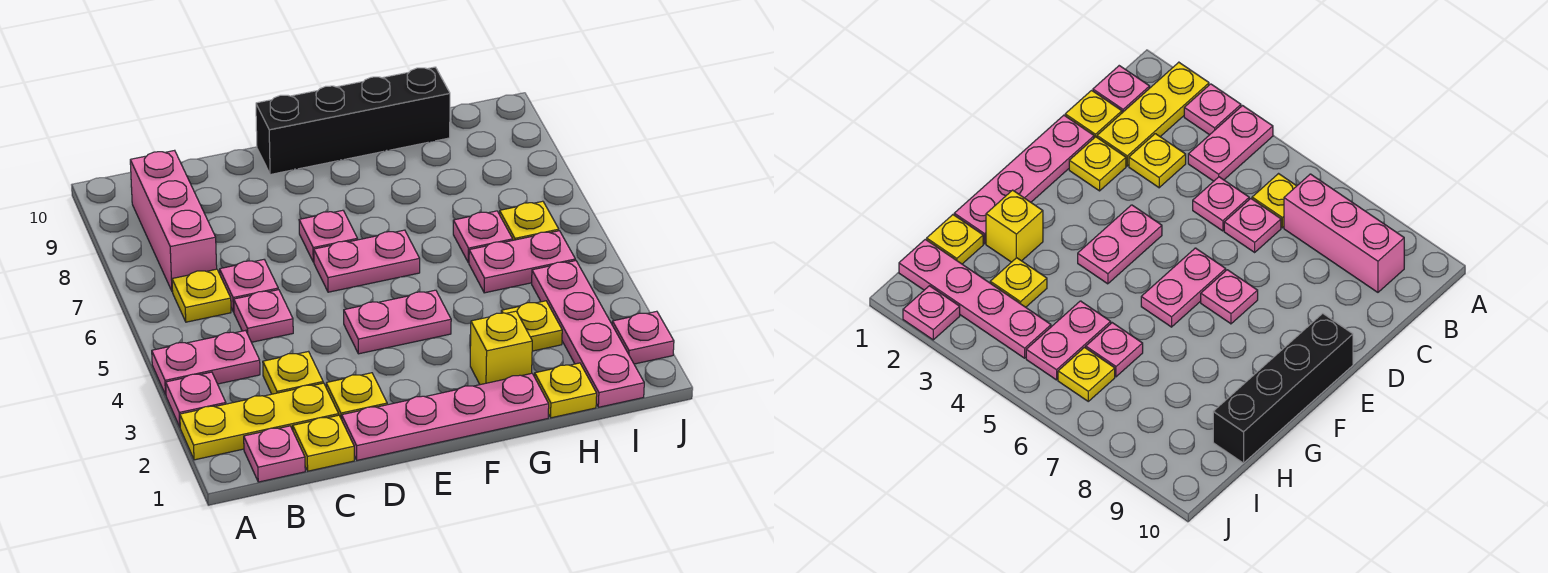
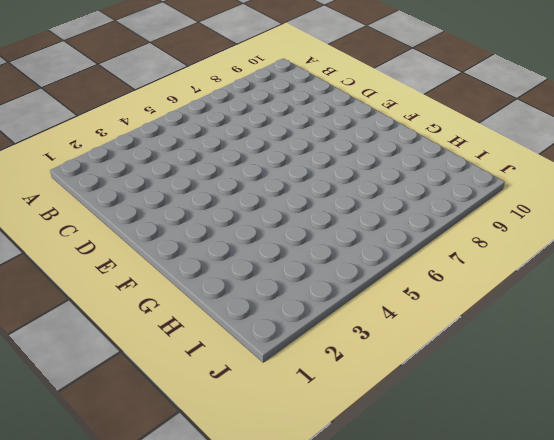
none -> yellow plate A2:C2 level 1
none -> pink plate A3 level 1
none -> pink plate A4:B4 level 1

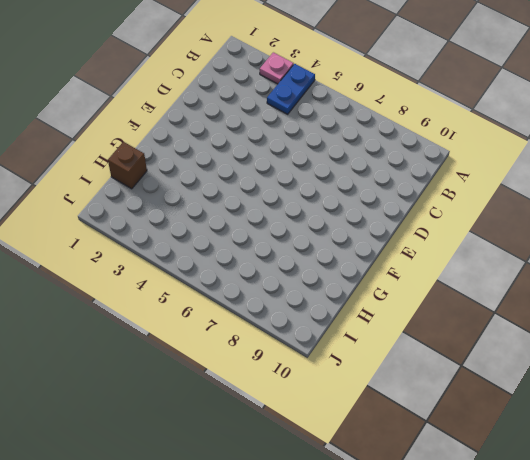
blue plate A4:B4 level 1 -> pink plate A4:B4 level 1
brown brick H1 level 1 -> yellow plate H1 level 1
none -> yellow plate A2:C2 level 1
none -> pink plate B1 level 1
none -> yellow plate B6 level 1

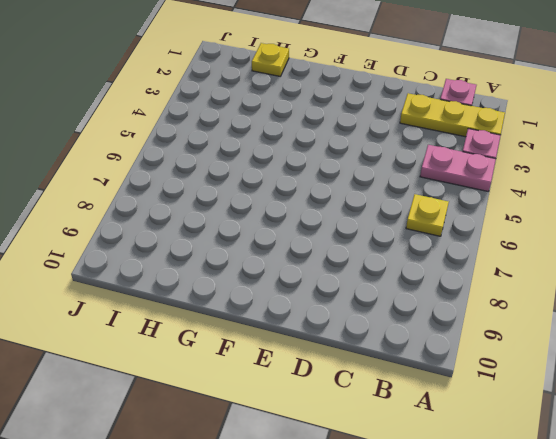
none -> pink brick B7:B9 level 1
none -> yellow plate C1 level 1
none -> yellow plate C3 level 1

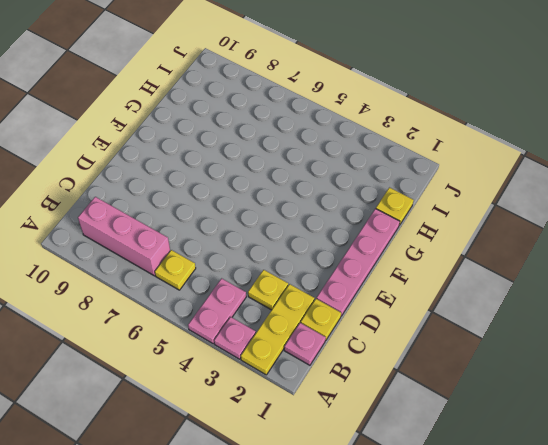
none -> pink plate C5 level 1
none -> pink plate C6 level 1
none -> yellow plate D2 level 1

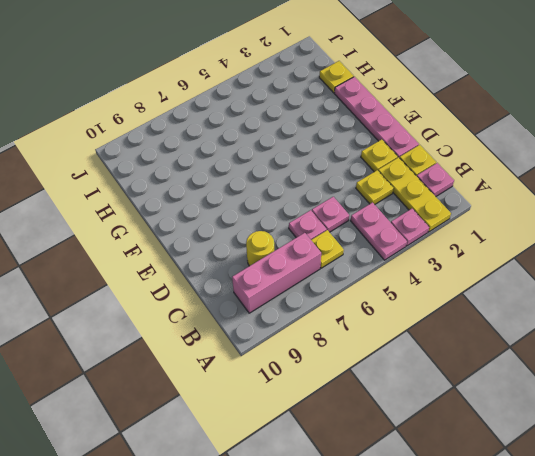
yellow round brick C8 level 1 -> none
none -> pink plate E4:F4 level 1
none -> pink plate E6:F6 level 1
none -> pink plate E7 level 1

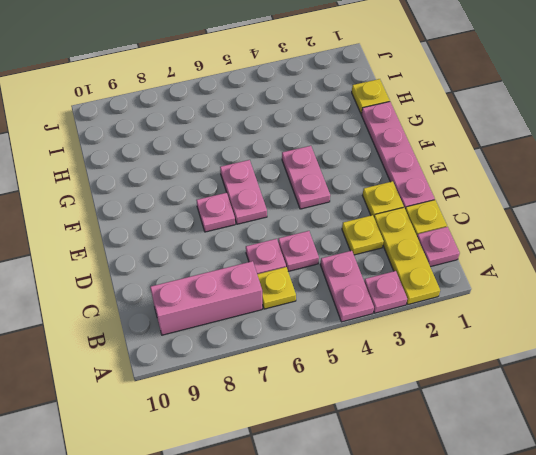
none -> black brick E10:H10 level 1
none -> yellow brick G2 level 1
none -> yellow plate H3 level 1

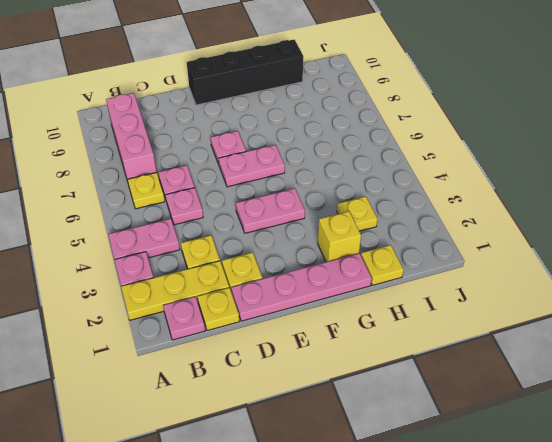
none -> pink plate H5:I5 level 1
none -> pink plate H6 level 1
none -> pink plate I1:I4 level 1

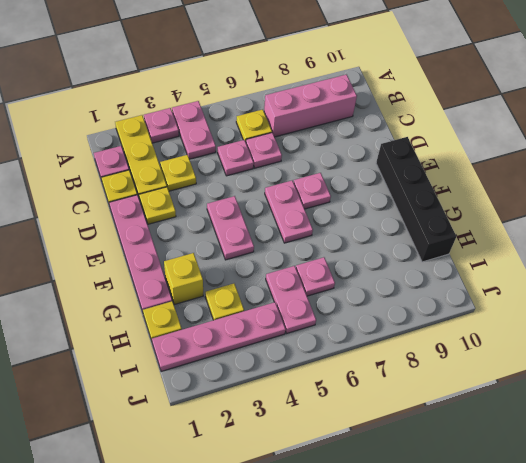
none -> yellow plate I6 level 1
none -> pink plate J2 level 1

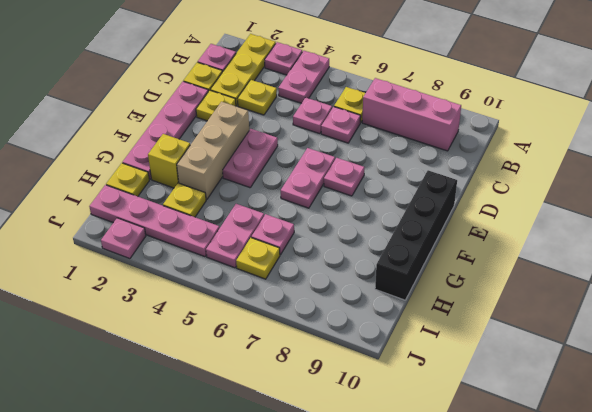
tan brick E3:G3 level 1 -> none

